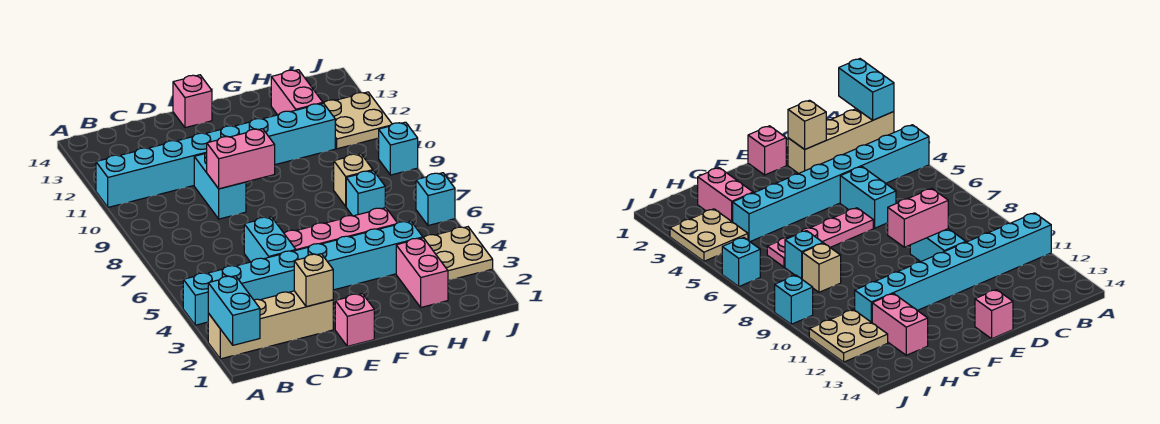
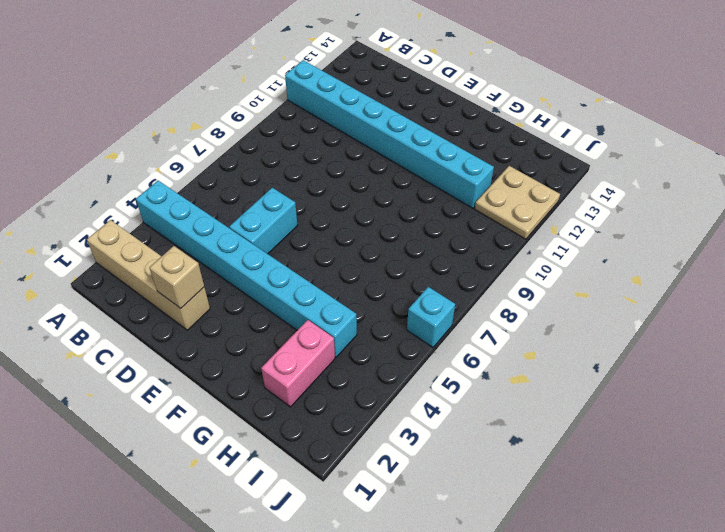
none -> cyan brick D9:D10 level 1
none -> pink brick E1 level 1
none -> pink plate E6:H6 level 1

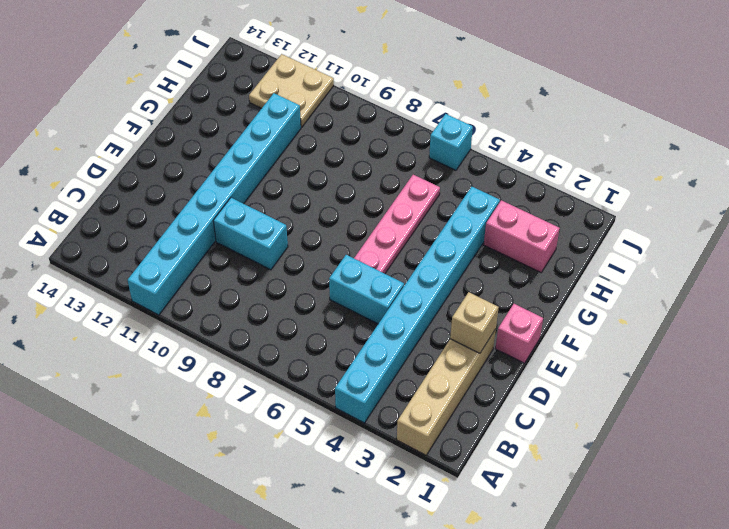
none -> pink brick E14 level 1
none -> cyan brick H7 level 1
none -> tan brick H8 level 1

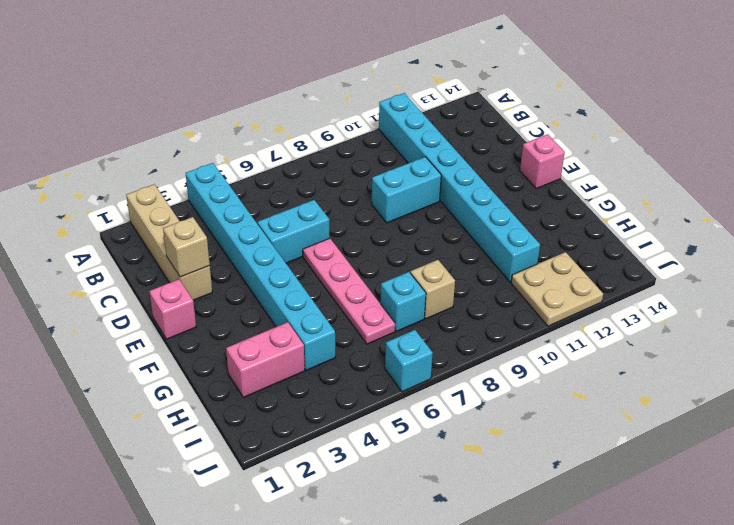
none -> pink brick H12:H13 level 1
none -> tan plate I3:J4 level 1
none -> cyan brick J9 level 1

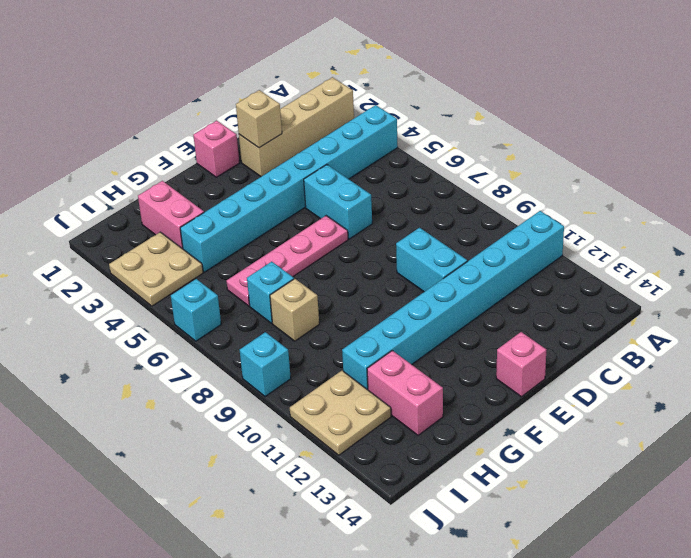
none -> cyan brick A1:A2 level 2
none -> pink brick D9:E9 level 2

